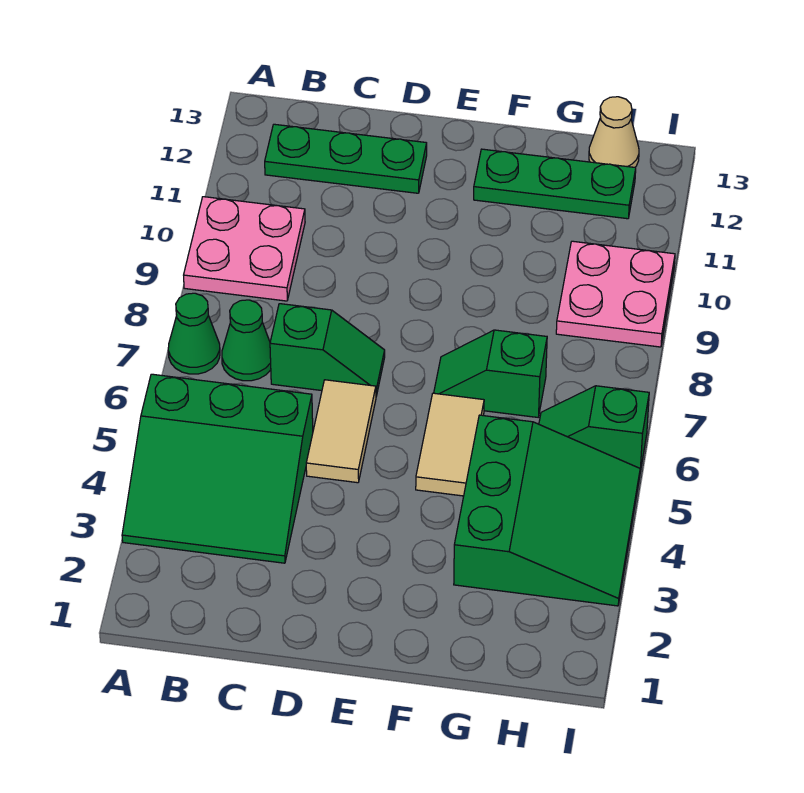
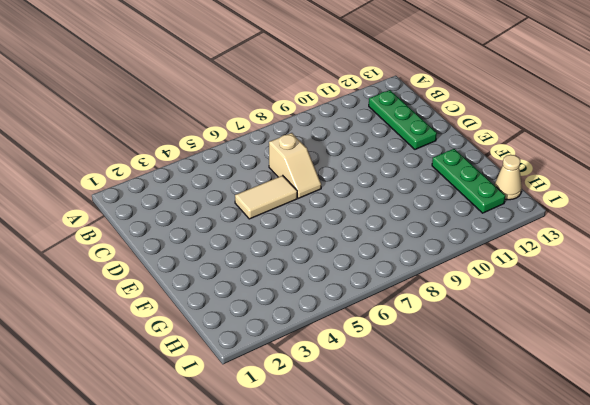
tan slope C7:D7 level 1 top C -> green slope C7:D7 level 1 top C
none -> green slope A3:C5 level 1 top 5
none -> green cone A7 level 1
none -> pink plate A9:B10 level 1

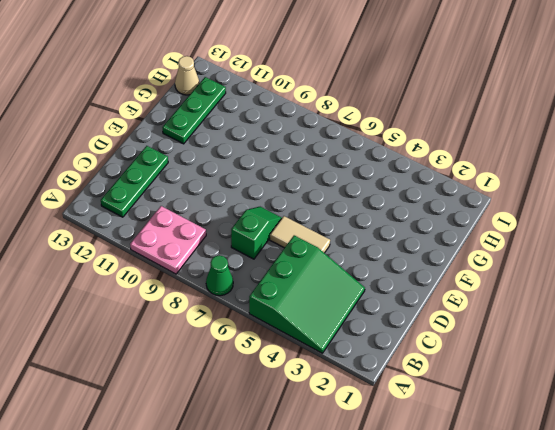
none -> green cone B7 level 1
none -> tan tile F5:F6 level 1
none -> green slope F7:G7 level 1 top G

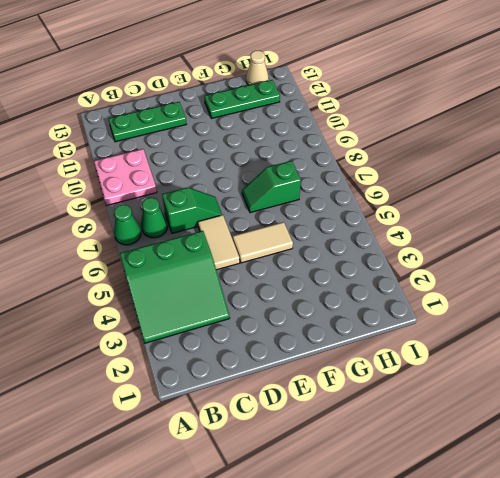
tan tile E5:F5 level 1 -> tan tile F5:F6 level 1
none -> green slope G3:I5 level 1 top G
none -> green slope H6:I6 level 1 top I
none -> pink plate H9:I10 level 1

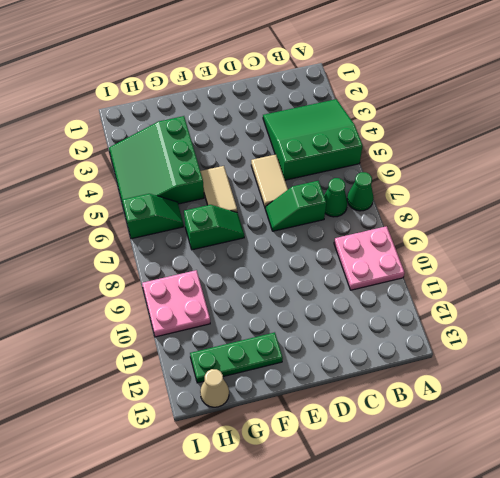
none -> green plate B12:D12 level 1

